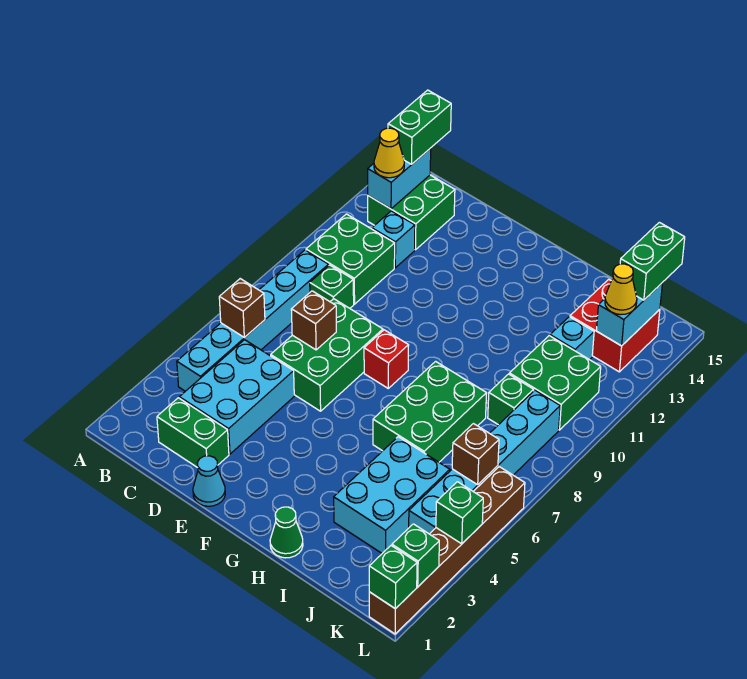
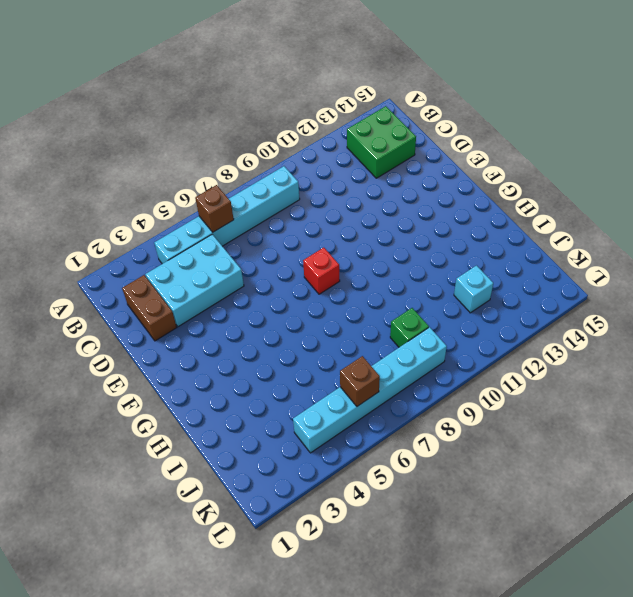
brown brick C2:D2 level 1 -> green brick C2:D2 level 1
none -> green brick B10:C11 level 1
none -> green brick C9 level 1
none -> cyan brick C12 level 1
none -> green brick D6:E8 level 1

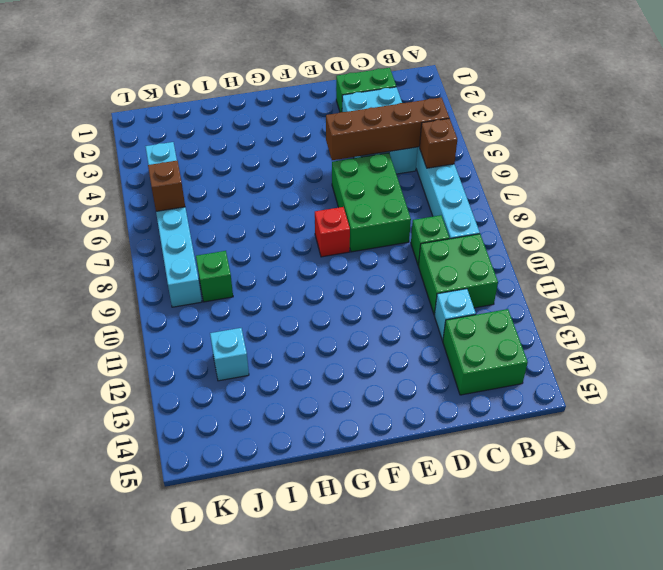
brown brick B5:E5 level 2 -> none
none -> cyan cone E1 level 1
none -> green cone H1 level 1
none -> green brick H6:I8 level 1
none -> cyan brick I3:J5 level 1

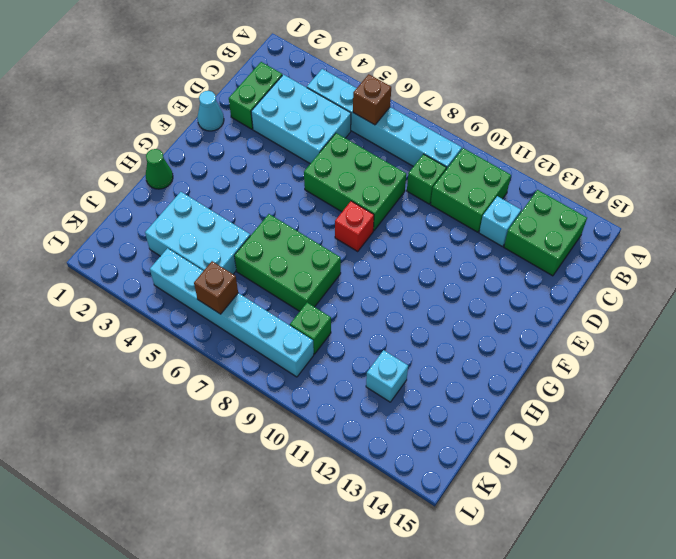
none -> green brick J10:K11 level 1
none -> red brick J13:K14 level 1
none -> brown brick L1:L6 level 1
none -> cyan brick B13:B14 level 2

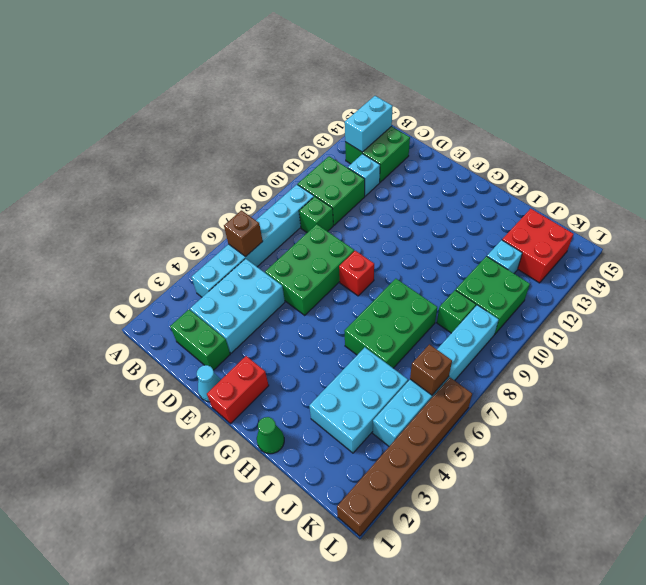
red brick F1:F2 level 1 -> none
none -> brown brick D7 level 2
none -> cyan brick K13:K14 level 2
none -> green brick L1 level 2
none -> green brick L2 level 2

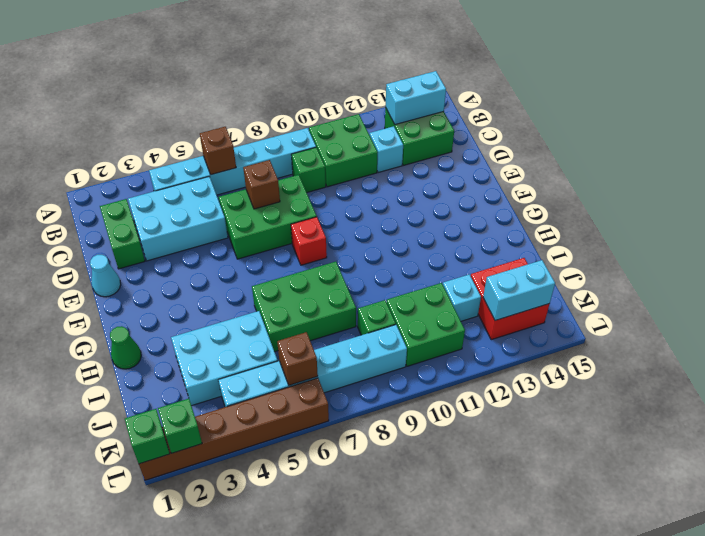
none -> green brick L4 level 2
none -> yellow cone B13 level 3
none -> green brick B14:B15 level 3
none -> yellow cone K13 level 3

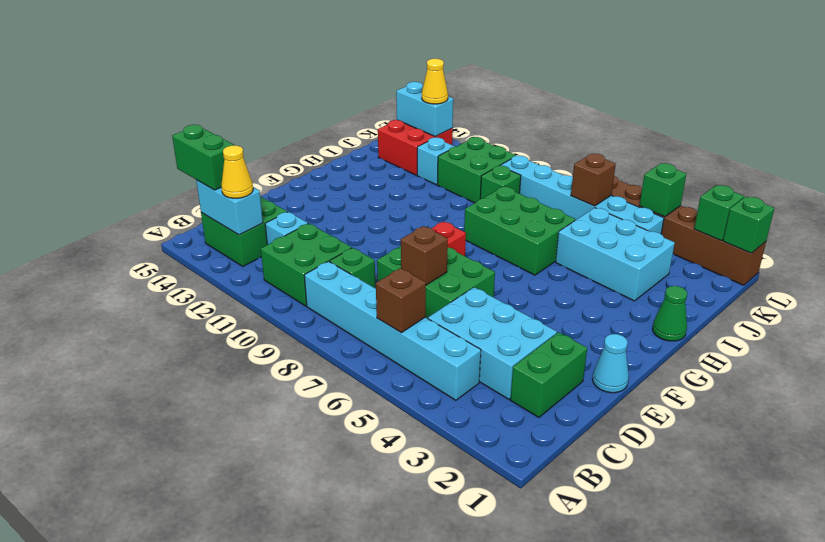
none -> green brick K14:K15 level 3

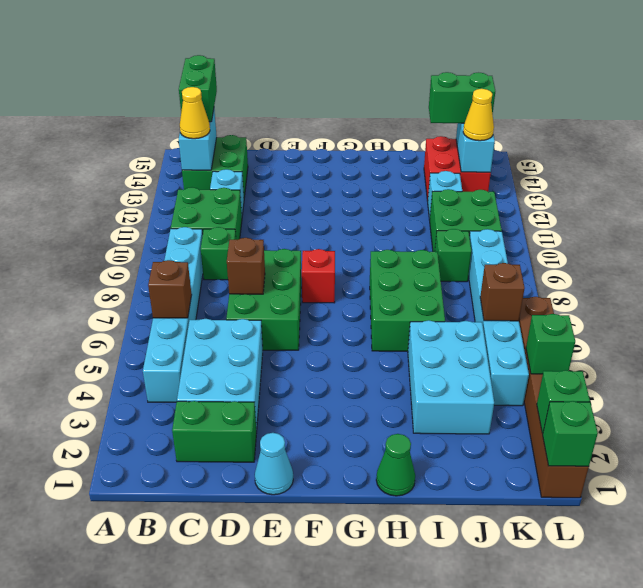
green brick J14:K14 level 3 -> green brick K14:K15 level 3

